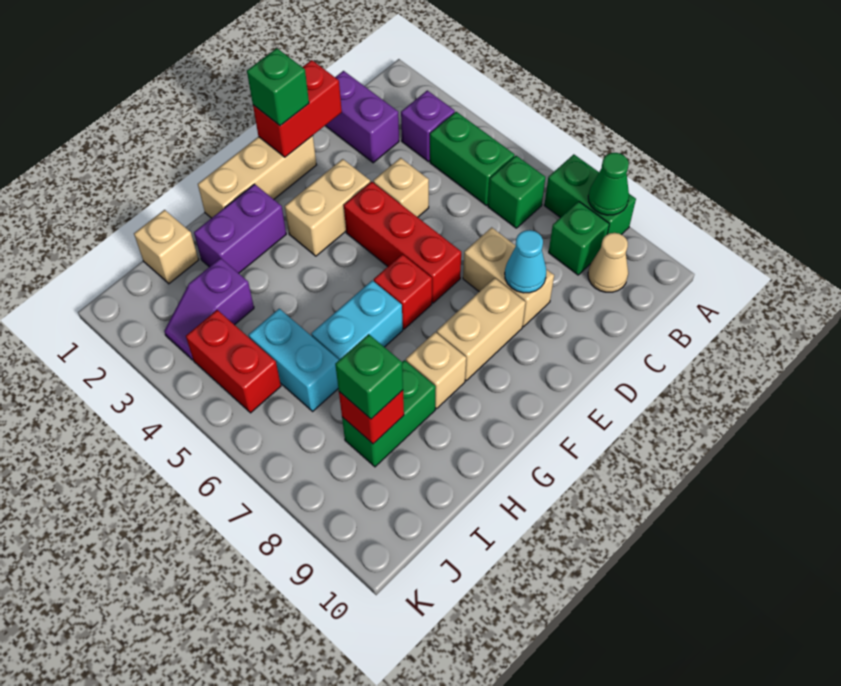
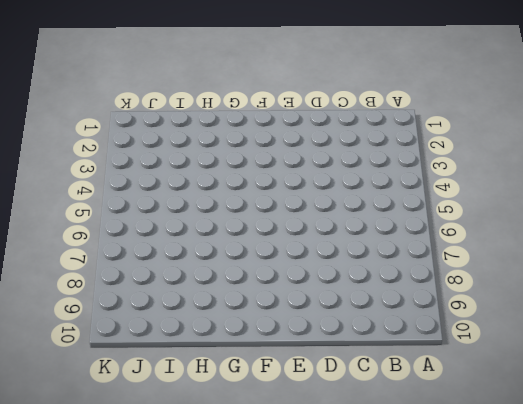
none -> green brick A7:A8 level 1
none -> purple brick B3 level 1
none -> green brick B4:B5 level 1

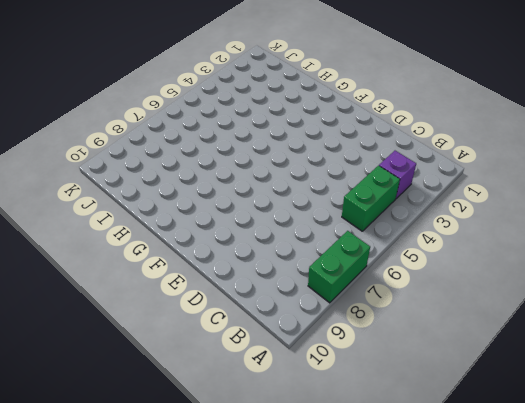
none -> green brick B6 level 1
none -> green brick B8 level 1
none -> tan cone B9 level 1

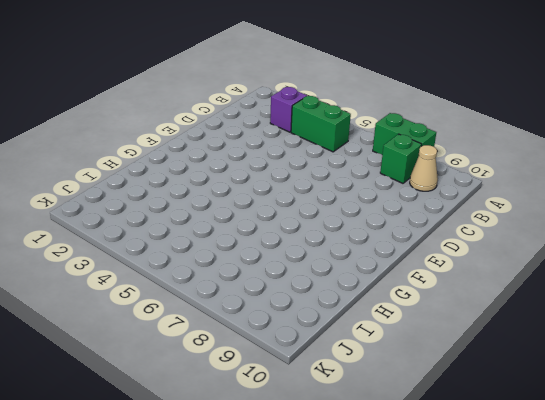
none -> green brick B6 level 1
none -> purple brick C1:C2 level 1
none -> tan brick D4 level 1

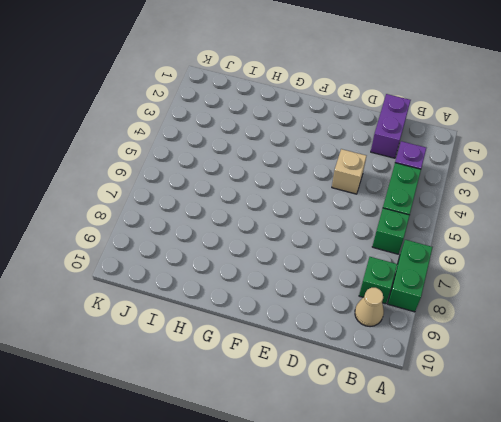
none -> tan brick D7:D8 level 1
none -> tan brick E1:G1 level 1
none -> tan brick E3:F3 level 1

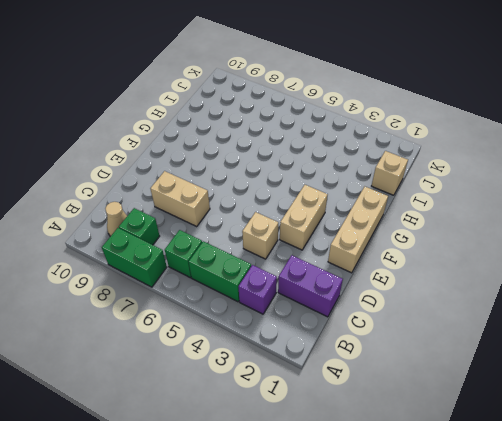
none -> red brick E4:E6 level 1
none -> tan brick E8:F8 level 1
none -> red brick F6 level 1

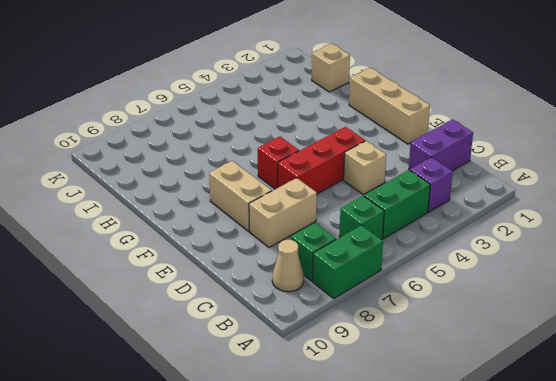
none -> tan brick E3:F3 level 1
none -> purple brick G2:H2 level 1
none -> cyan brick G6:H6 level 1

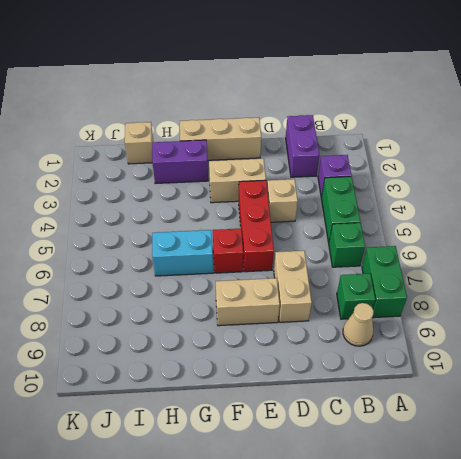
none -> tan brick G8 level 1
none -> green brick H8:I8 level 1
none -> purple slope I3:J3 level 1 top I

